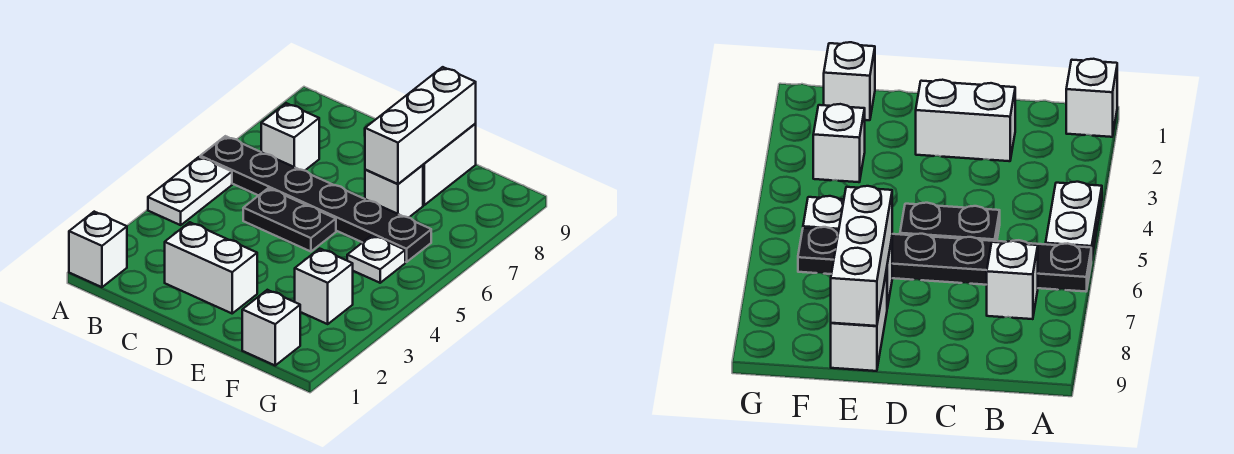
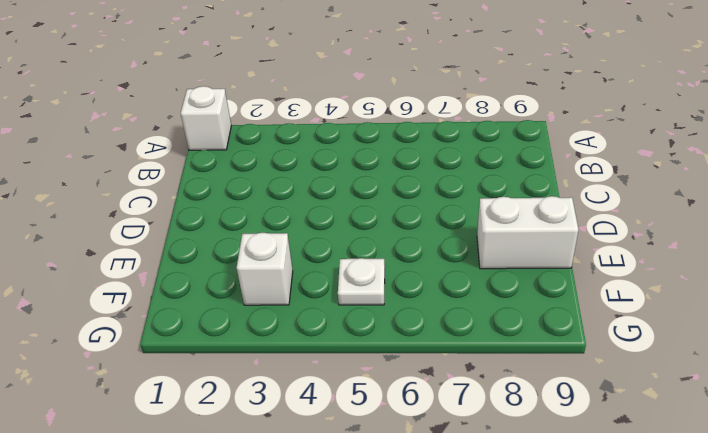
none -> white plate A4:A5 level 1
none -> black plate A6:F6 level 1
none -> white brick B7 level 1

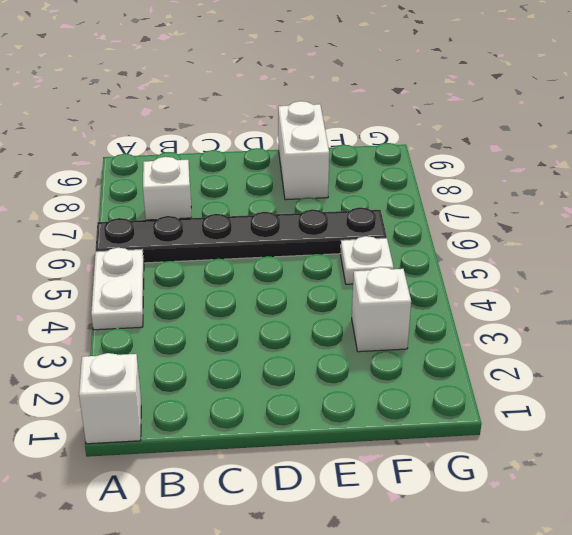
none -> white brick C2:D2 level 1
none -> black plate C5:D5 level 1
none -> white brick E7 level 1

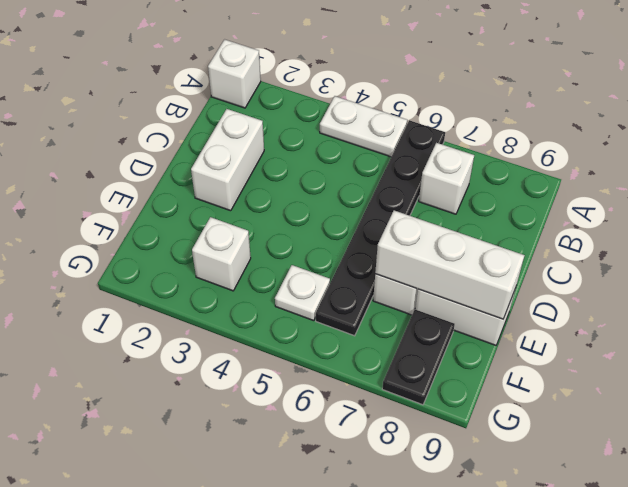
black plate F8:G8 level 1 -> black plate C5:D5 level 1
none -> white brick F1 level 1

